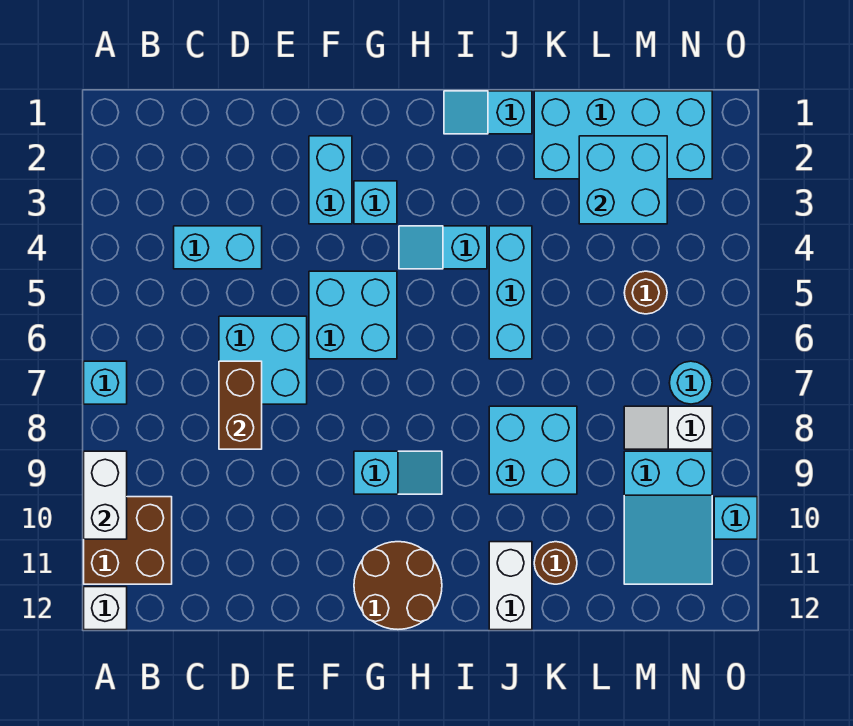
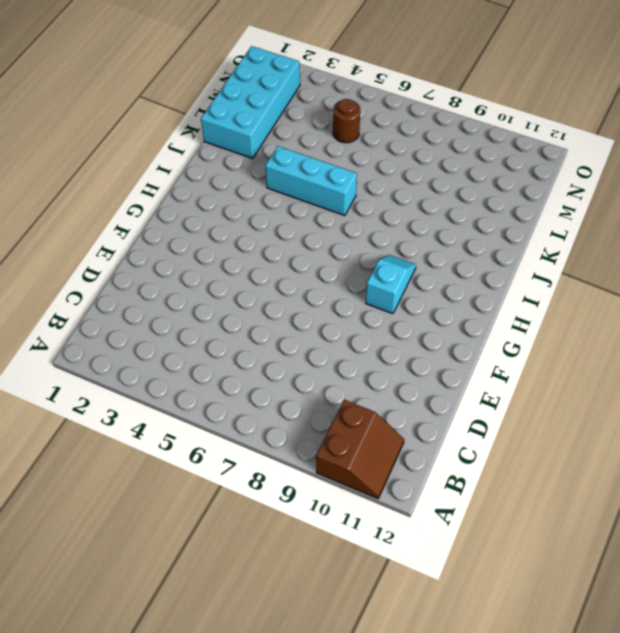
brown slope A10:B11 level 1 top 10 -> brown brick A10:B11 level 1
none -> cyan brick A7 level 1
none -> white brick A12 level 1
none -> cyan brick C4:D4 level 1

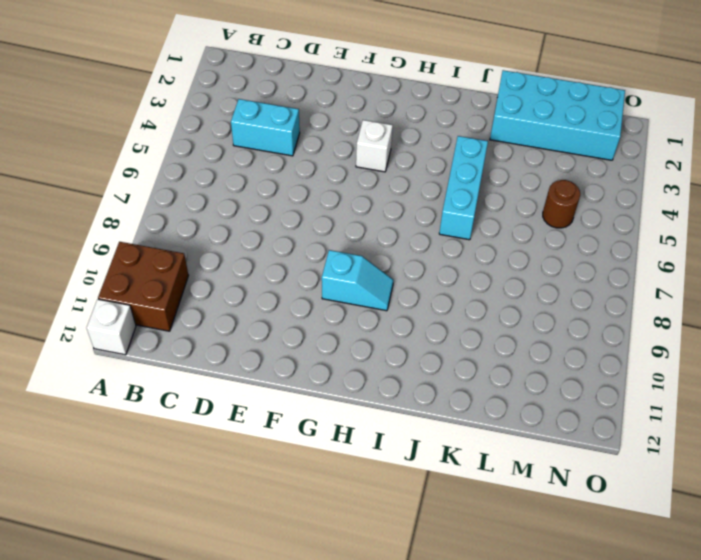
white brick G4 level 1 -> none
none -> cyan brick A7 level 1
none -> cyan brick D6:E7 level 1
none -> cyan brick F2:F3 level 1

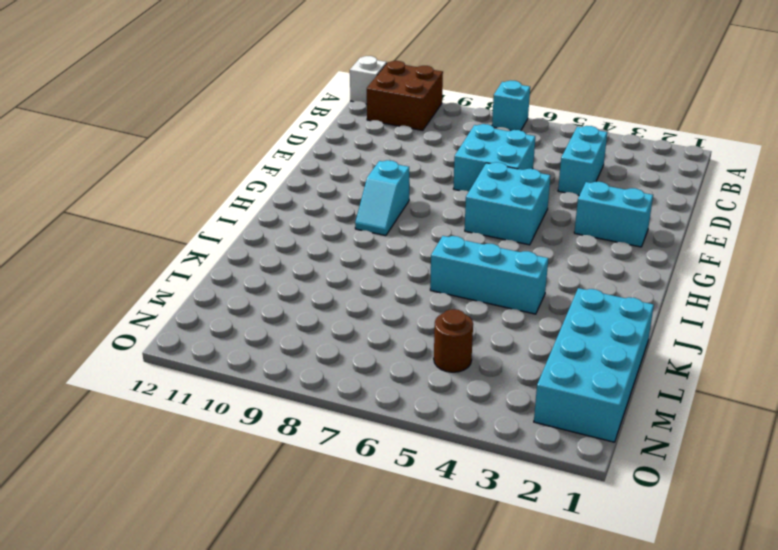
none -> cyan brick G3 level 1
none -> brown round brick G11:H12 level 1
none -> cyan slope H4:I4 level 1 top I

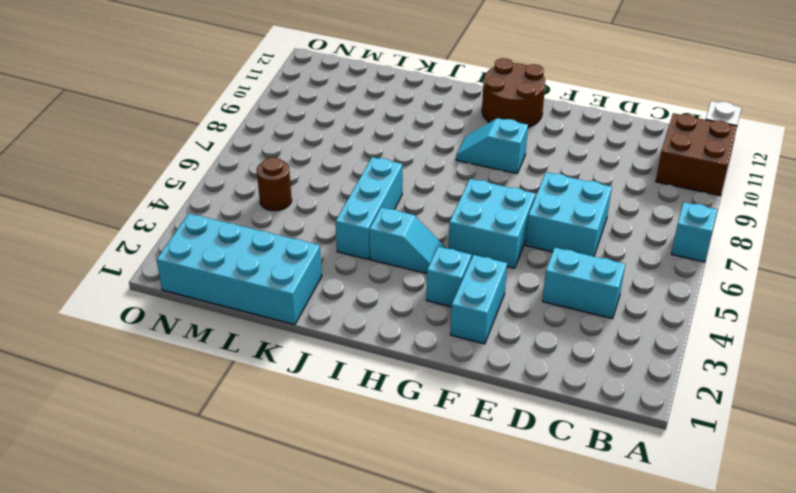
none -> cyan slope I1:J1 level 1 top J
none -> cyan brick J8:K9 level 1
none -> white brick J11:J12 level 1

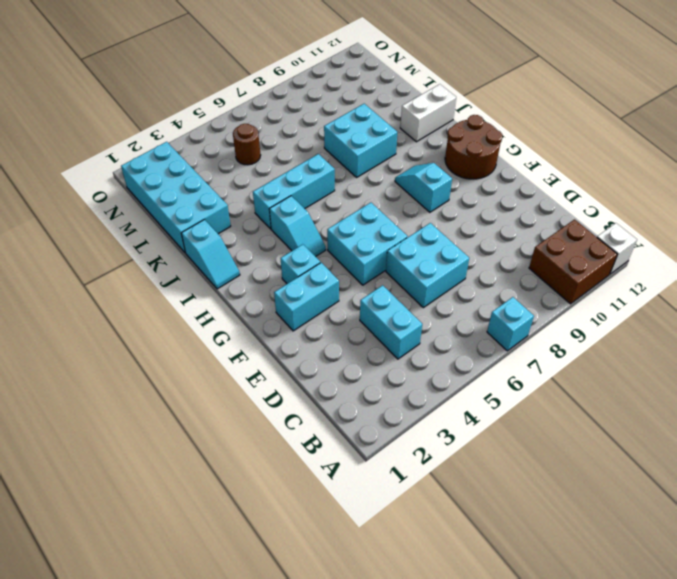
none -> brown round brick K11 level 1
none -> white slope M8:N8 level 1 top N
none -> cyan slope M9:N11 level 1 top 9

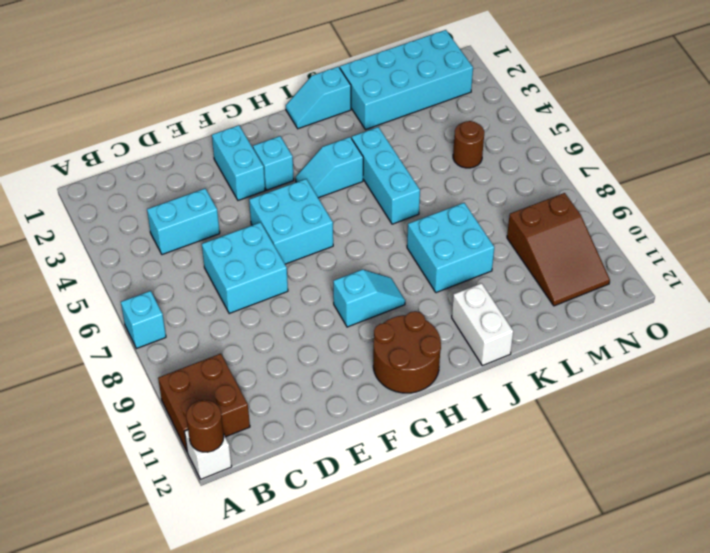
brown round brick A12 level 2 -> brown round brick K11 level 1
brown slope M9:N11 level 1 top 9 -> cyan slope M9:N11 level 1 top 9
none -> white slope M8:N8 level 1 top N
none -> cyan round brick N7 level 1
none -> cyan brick O10 level 1

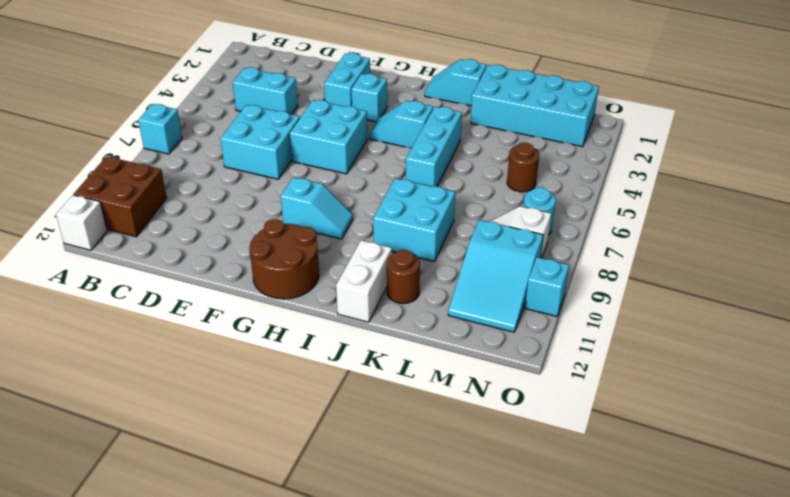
none -> white brick A9:A10 level 2
none -> brown brick D7:D8 level 2
none -> cyan brick L2:M3 level 2

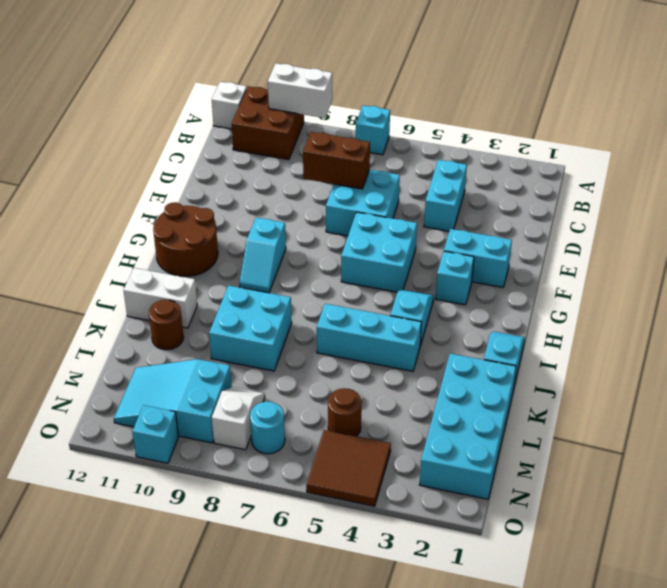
brown tile N4:O5 level 1 -> none
none -> cyan brick L2:M3 level 2

